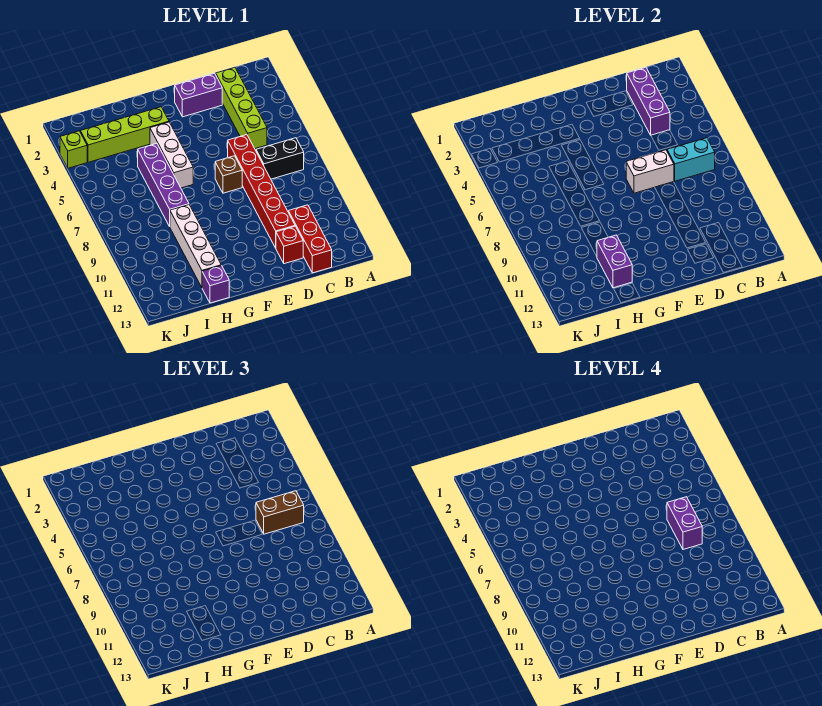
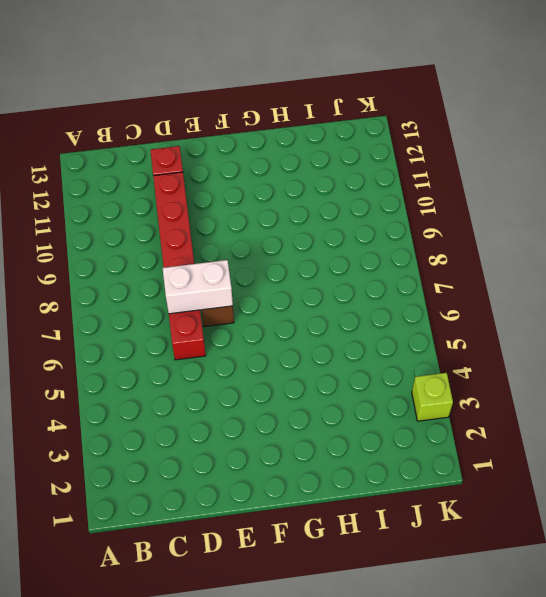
none -> black brick B7:C7 level 1
none -> lime brick C2:C5 level 1
none -> red brick C11:C13 level 1

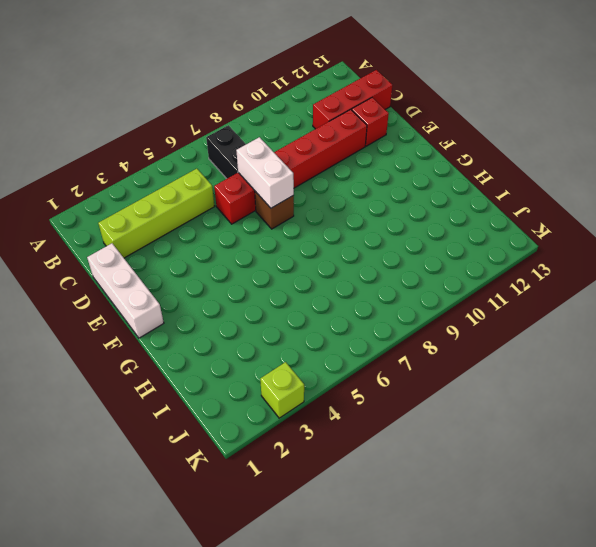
white brick D1:F1 level 1 -> white brick G4:G6 level 1
none -> purple brick D2:E2 level 1
none -> lime brick G3:J3 level 1
none -> purple brick H5:H8 level 1

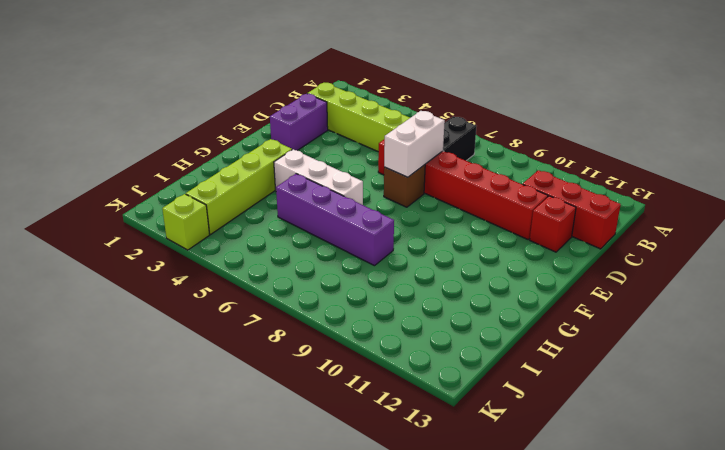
none -> white brick H9:H12 level 1
none -> purple brick H13 level 1
none -> cyan brick B7:C7 level 2

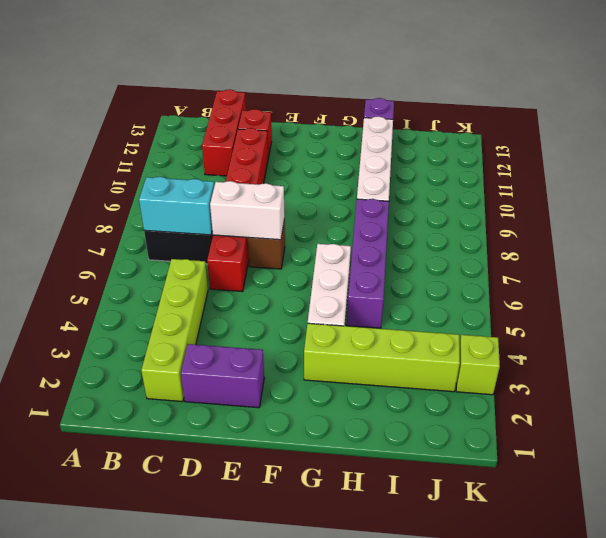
none -> purple brick C2:C4 level 2
none -> purple brick H11:H12 level 2
none -> brown brick B7:C7 level 3

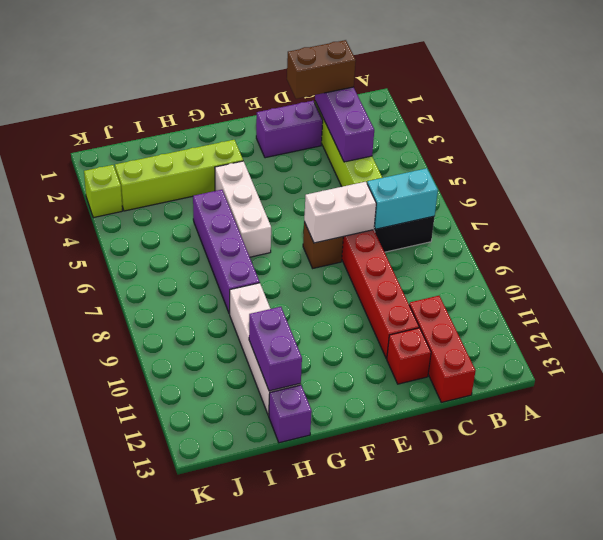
brown brick C2:D2 level 3 -> brown brick B7:C7 level 3
none -> purple brick C7:C8 level 4

